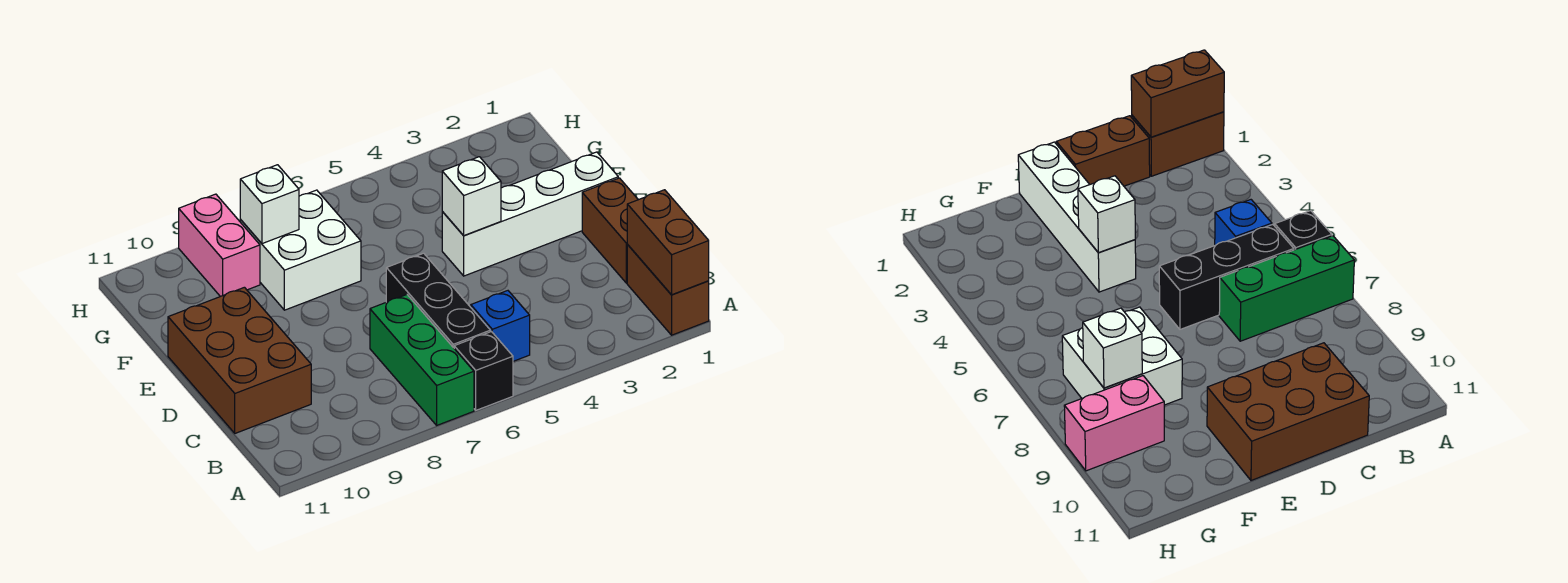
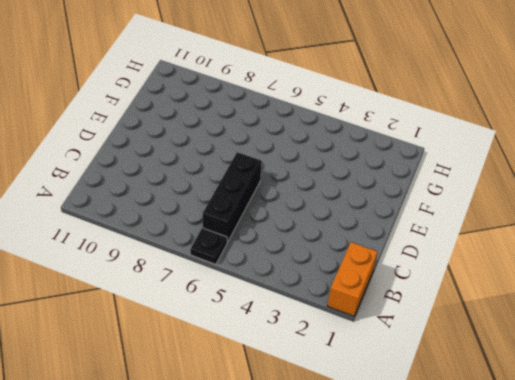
orange brick A1:B1 level 1 -> brown brick A1:B1 level 1
black plate A6 level 1 -> black brick A6 level 1
none -> green brick A7:C7 level 1
none -> blue brick B5 level 1
none -> brown brick C1:D1 level 1

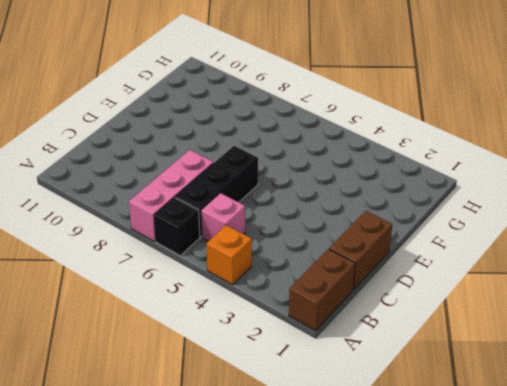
orange brick A4 level 1 -> none
pink brick A7:C7 level 1 -> green brick A7:C7 level 1
pink brick B5 level 1 -> blue brick B5 level 1
none -> brown brick C10:E11 level 1
none -> white brick E1:E4 level 1
none -> white brick F7:G8 level 1

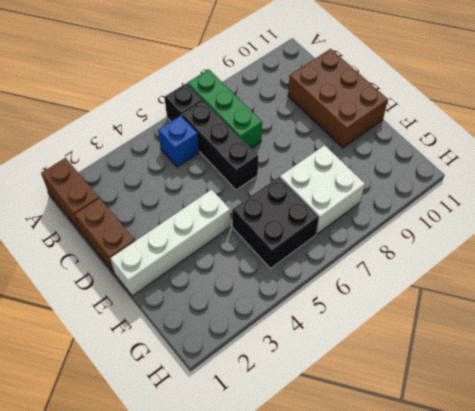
black brick F5:G6 level 1 -> none
none -> pink brick G9:H9 level 1
none -> brown brick A1:B1 level 2
none -> white brick E4 level 2

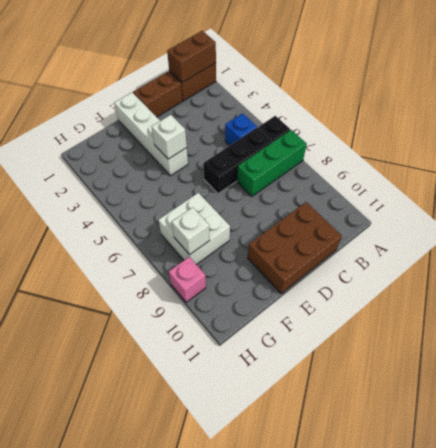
pink brick H9 level 1 -> pink brick G9:H9 level 1

